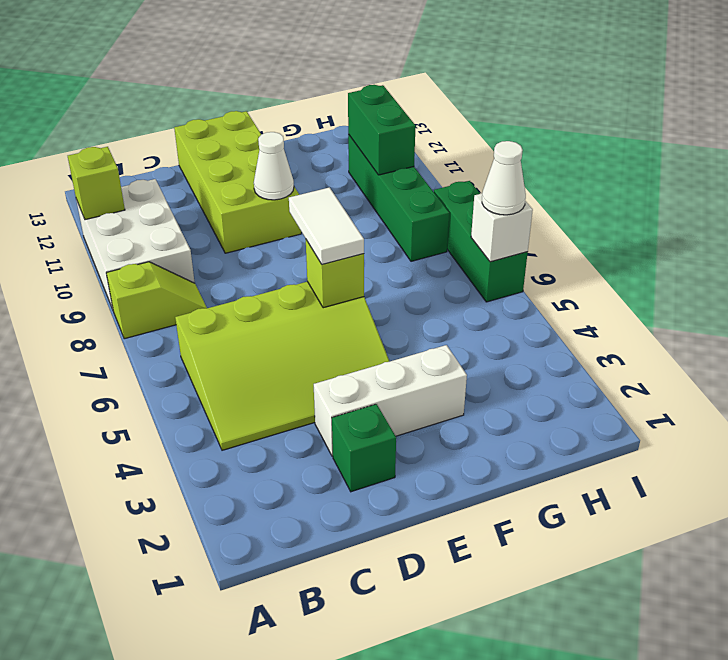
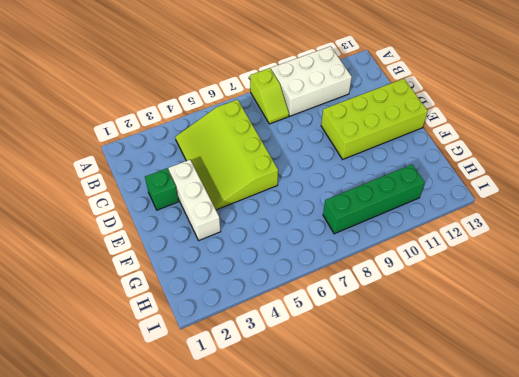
none -> green brick I6:I8 level 1
none -> lime brick A11 level 2
none -> lime brick E6 level 2

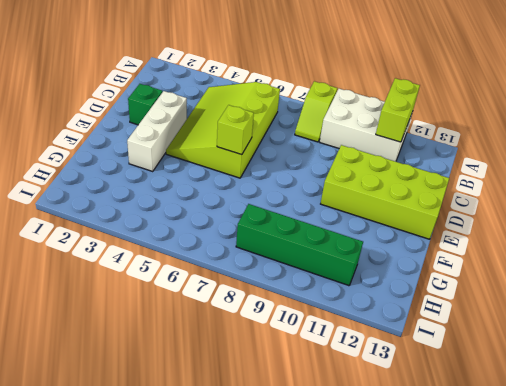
lime brick A11:B11 level 2 -> lime brick A11 level 2
none -> green brick I6:I8 level 1
none -> white cone E10 level 2
none -> green brick H10:H11 level 2

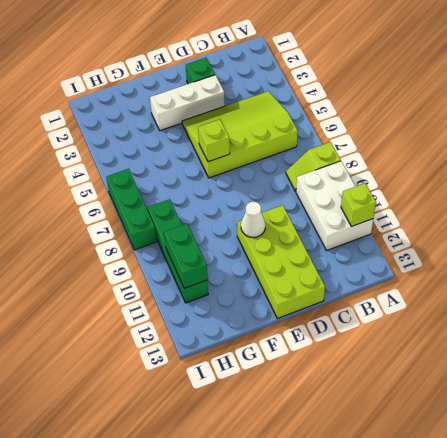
none -> white brick I6 level 2
none -> white tile E6:E7 level 3
none -> white cone I6 level 3

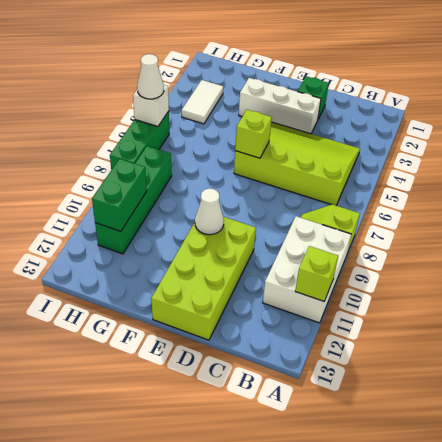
white tile H3:H4 level 1 -> white tile E6:E7 level 3

